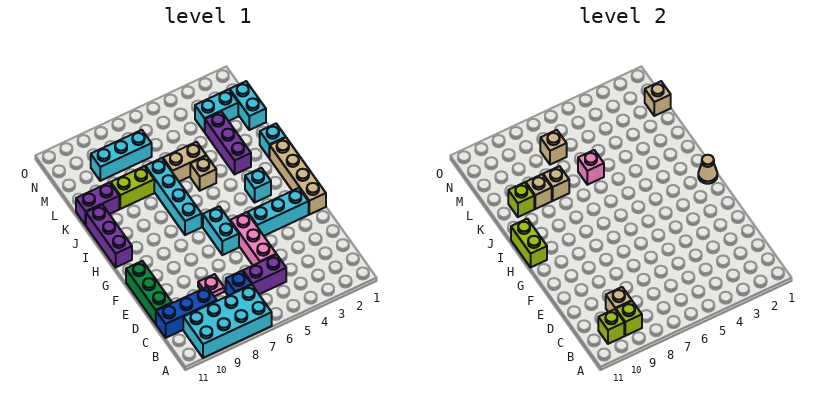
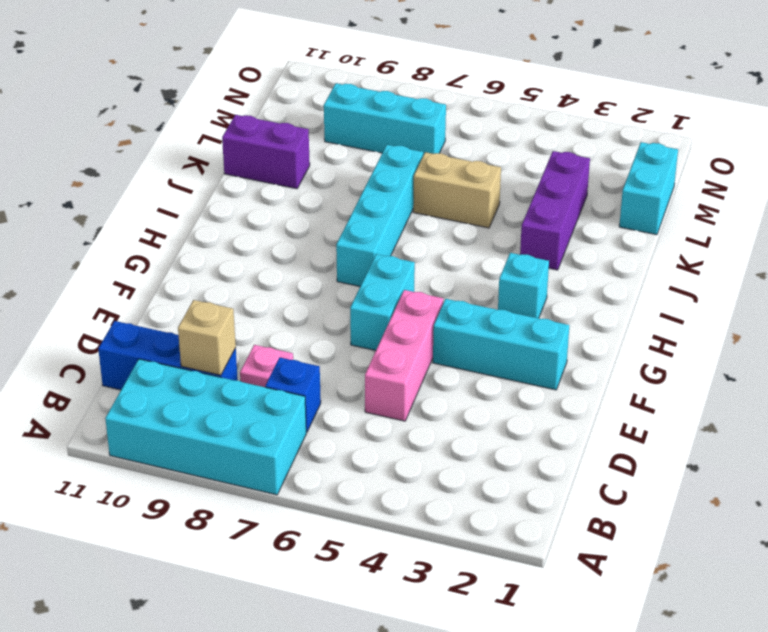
none -> purple brick C5:C6 level 1
none -> green brick D11:F11 level 1
none -> tan brick F1:I1 level 1
none -> purple brick H11:J11 level 1

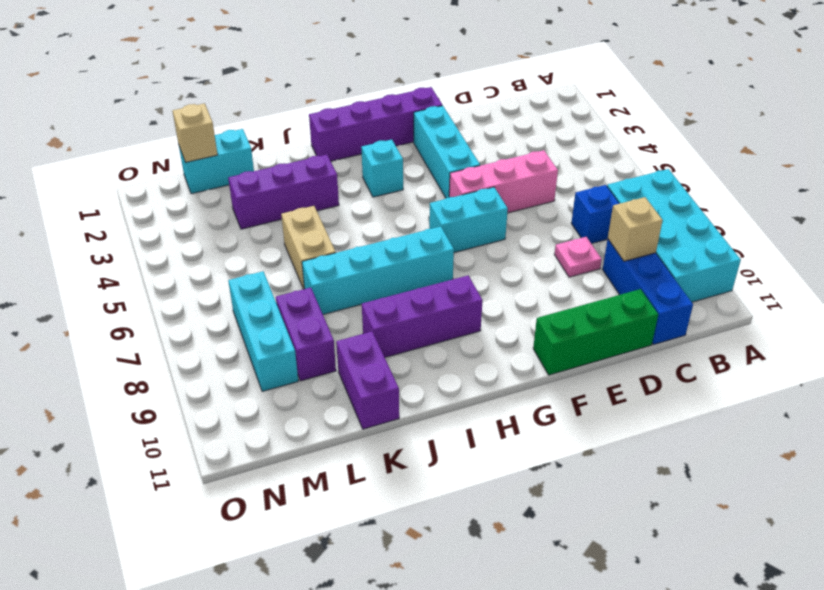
purple brick F1:I1 level 1 -> tan brick F1:I1 level 1
purple brick H9:J9 level 1 -> purple brick H11:J11 level 1
purple brick L8:L9 level 1 -> purple brick C5:C6 level 1
none -> cyan brick J1 level 1
none -> tan brick J5 level 1
none -> lime brick K8:K9 level 1
none -> cyan brick M2:M3 level 1

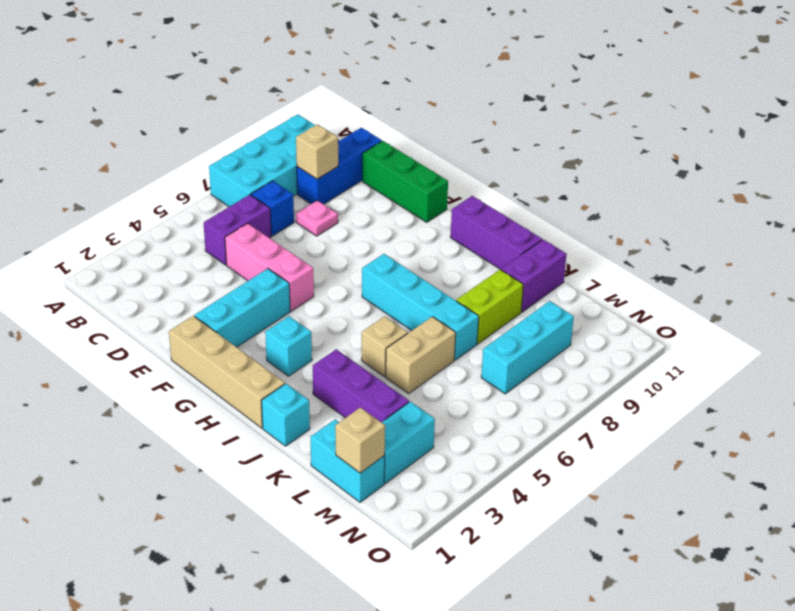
none -> cyan brick F6:G6 level 1
none -> lime brick B9 level 2
none -> lime brick B10 level 2
none -> tan cone H1 level 2

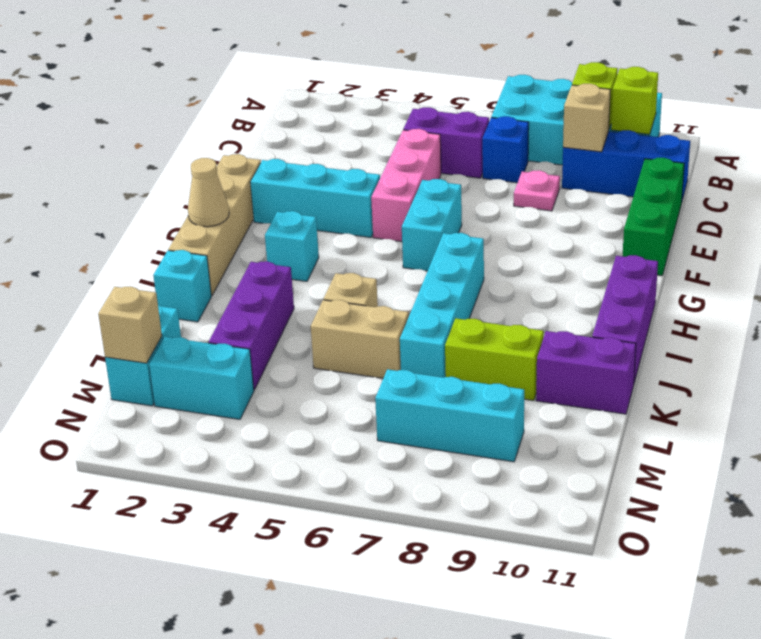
none -> lime brick H11:I11 level 2
none -> pink brick K6 level 2
none -> tan brick K8 level 2
none -> tan brick K9 level 2

